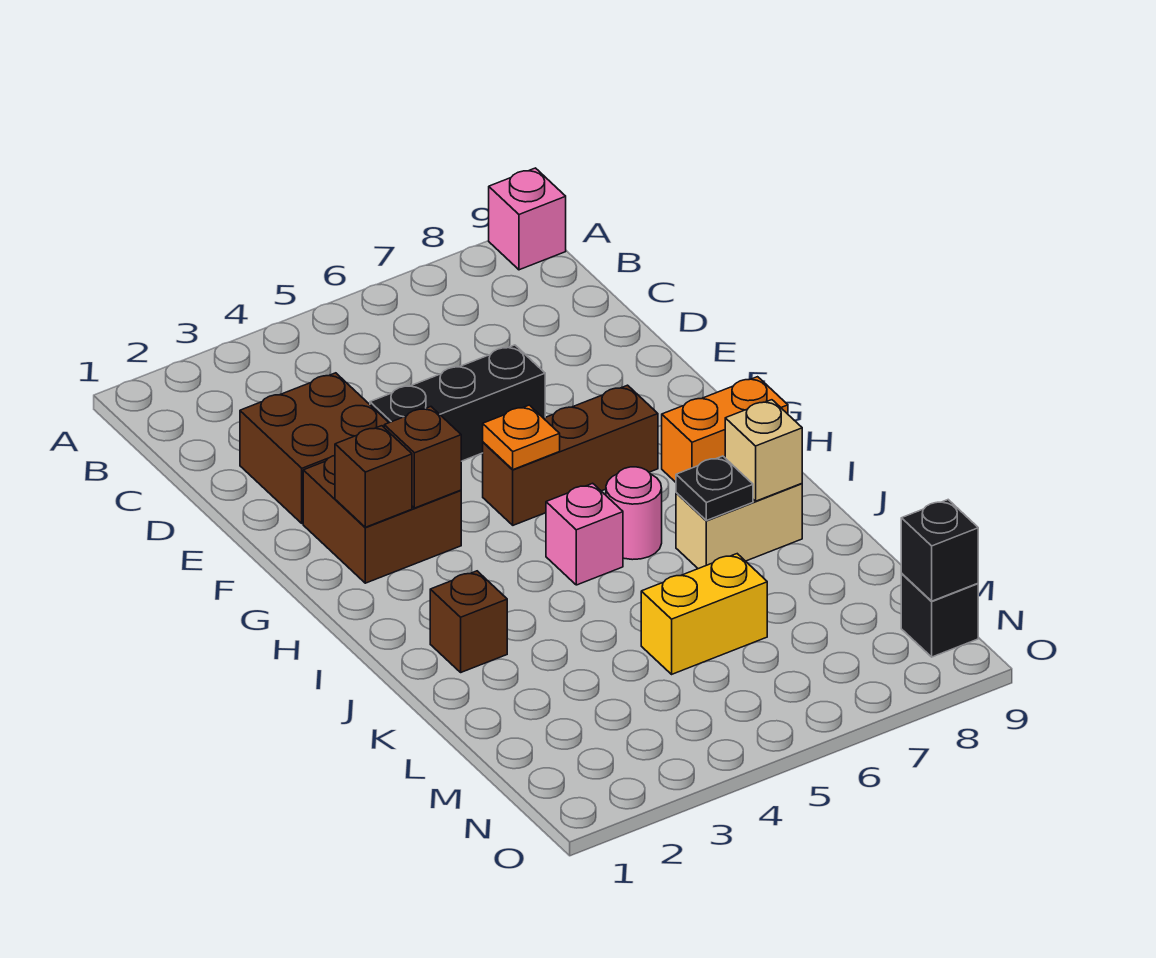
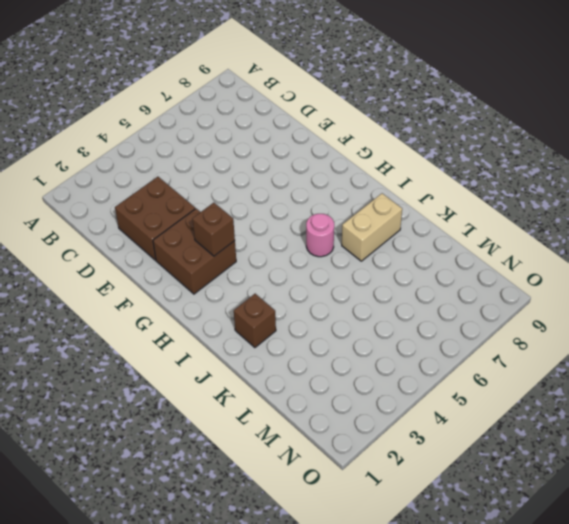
none -> pink brick A9 level 1
none -> black brick E4:E6 level 1
none -> brown brick G5:G7 level 1

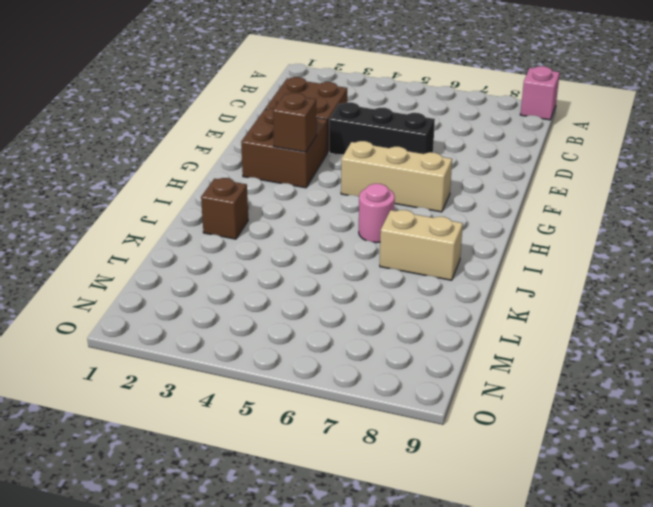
tan brick G5:G7 level 1 -> brown brick G5:G7 level 1
none -> orange brick H8:H9 level 1
none -> pink brick I5 level 1
none -> yellow brick L5:L6 level 1

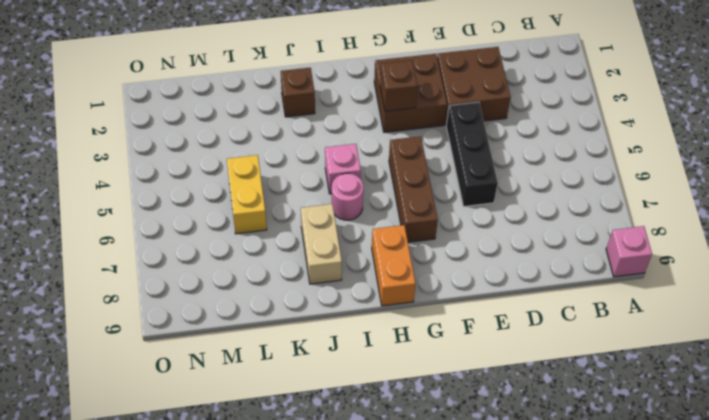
none -> black brick N9 level 1
none -> brown brick G2 level 2
none -> orange plate G5 level 2

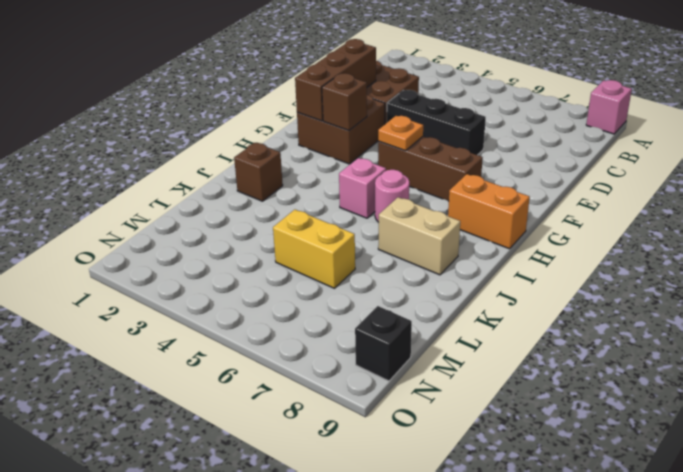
brown brick E2:G2 level 2 -> brown brick G2 level 2
none -> black plate J7 level 2
none -> tan brick J8 level 2
none -> black brick N9 level 2

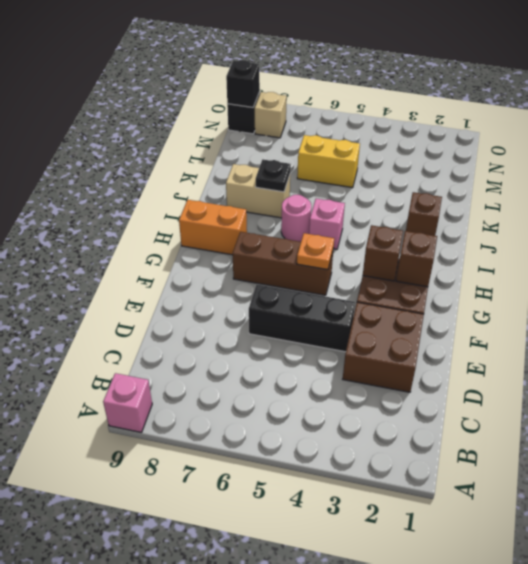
tan brick N8 level 1 -> tan brick J8 level 2

